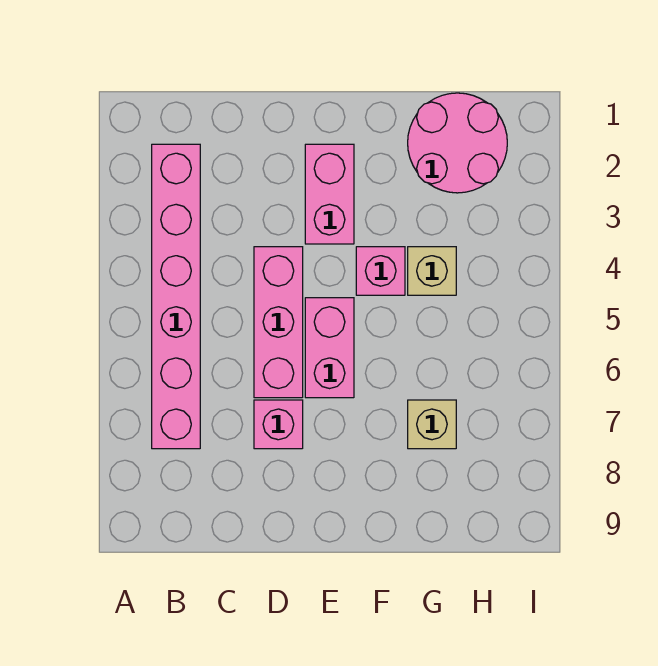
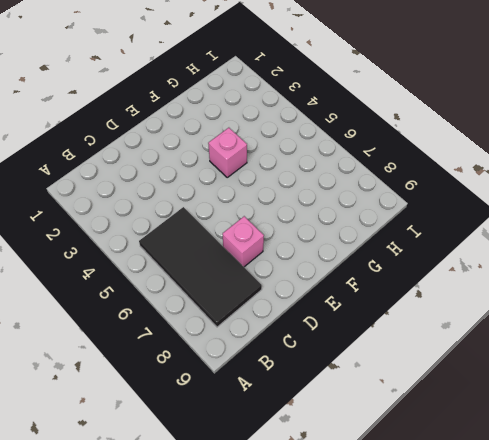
black tile B5:C8 level 1 -> pink brick B2:B7 level 1
none -> pink brick D4:D6 level 1
none -> pink brick E2:E3 level 1

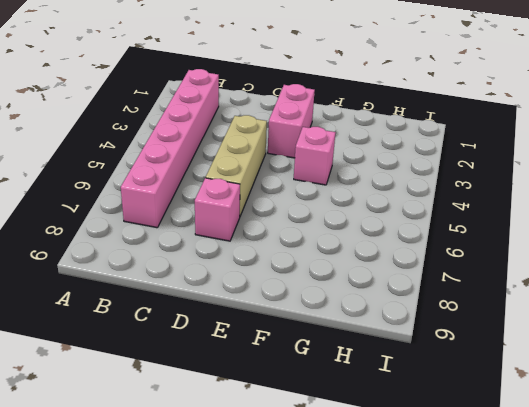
tan brick D4:D6 level 1 -> pink brick D4:D6 level 1
none -> pink brick E5:E6 level 1
none -> pink round brick G1:H2 level 1

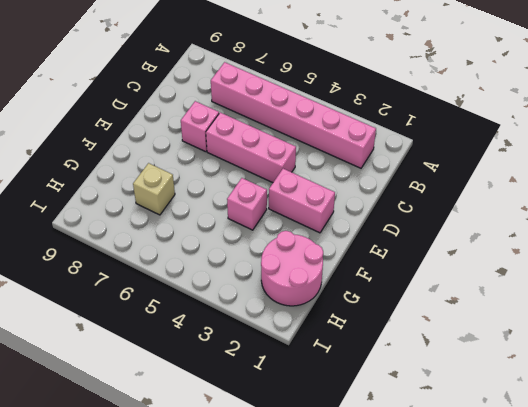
none -> pink brick E5:E6 level 1
none -> tan brick G4 level 1

